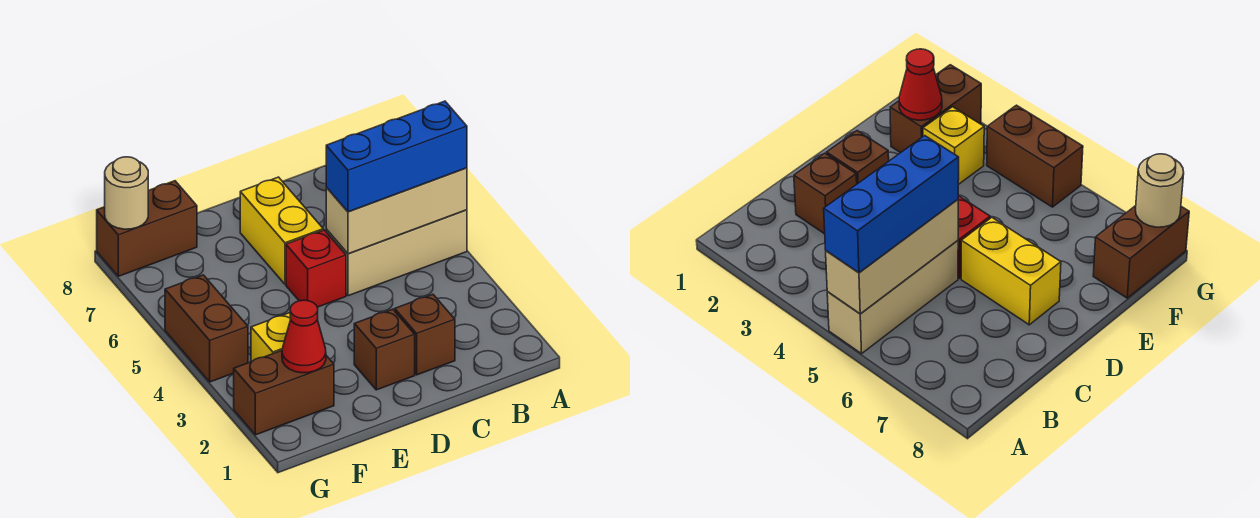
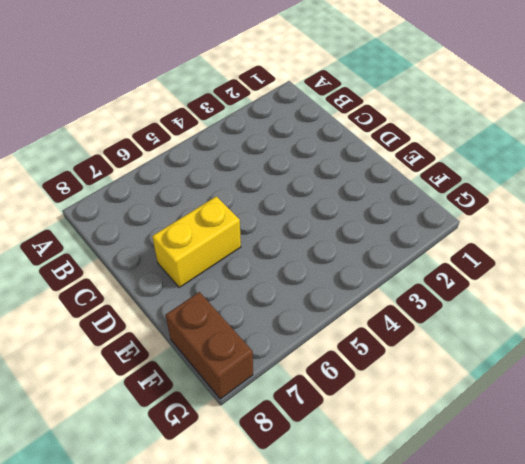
none -> tan brick A5:C5 level 1
none -> brown brick C2 level 1
none -> brown brick D2 level 1

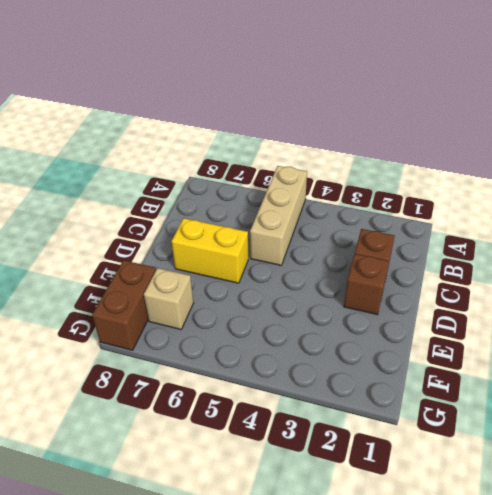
tan brick F7 level 1 -> none
none -> red brick D5 level 1
none -> brown brick F2:G2 level 1
none -> yellow brick F3 level 1

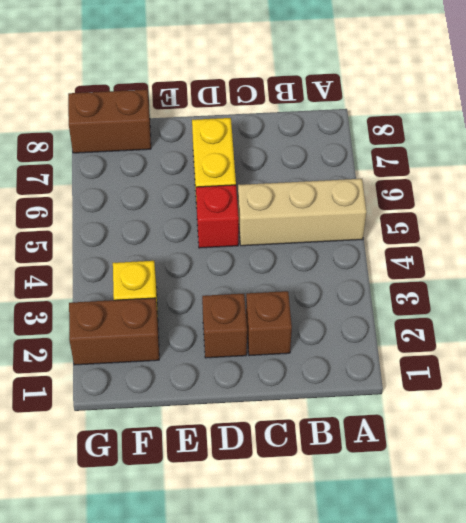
none -> brown brick G4:G5 level 1
none -> tan brick A5:C5 level 2
none -> red cone F2 level 2

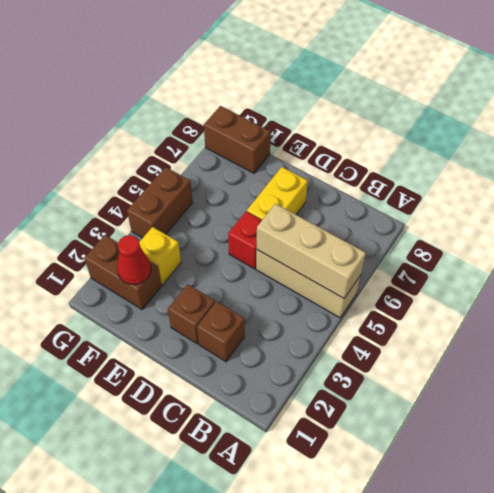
none -> tan round brick G8 level 2
none -> blue brick A5:C5 level 3

